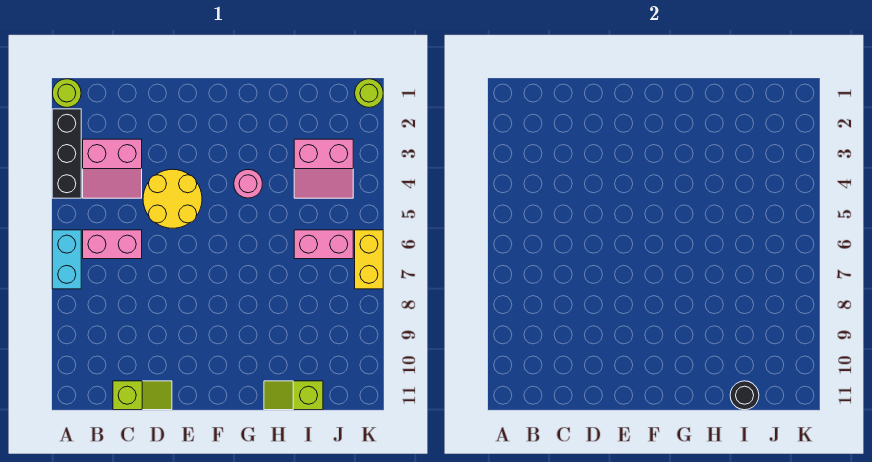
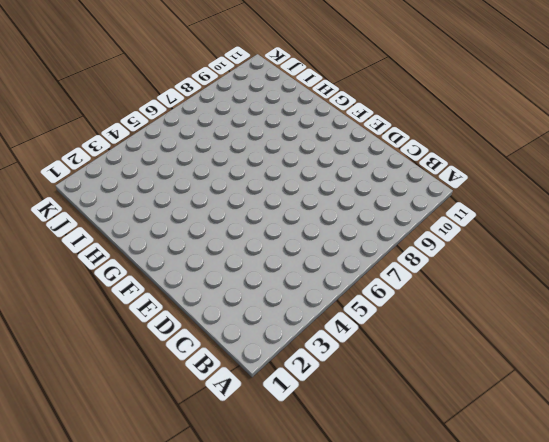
none -> lime round brick A1 level 1
none -> black brick A2:A4 level 1
none -> cyan brick A6:A7 level 1

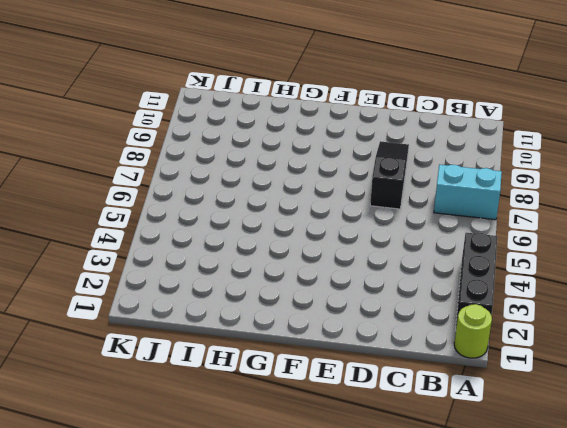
cyan brick A7:B7 level 1 -> cyan brick A6:A7 level 1
black slope D7:D9 level 1 top 7 -> none
none -> pink slope B3:C4 level 1 top 3
none -> pink brick B6:C6 level 1
none -> lime slope C11:D11 level 1 top C

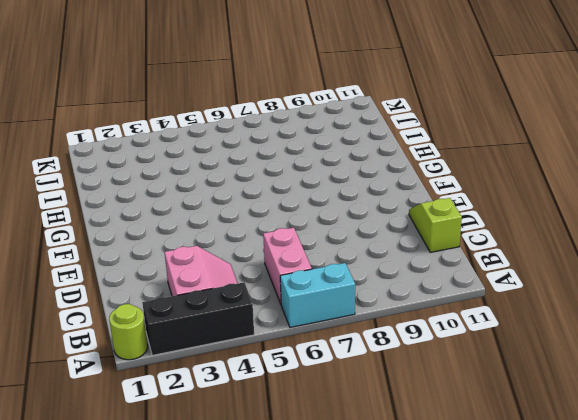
none -> yellow round brick D4:E5 level 1
none -> pink round brick G4 level 1
none -> lime slope H11:I11 level 1 top I

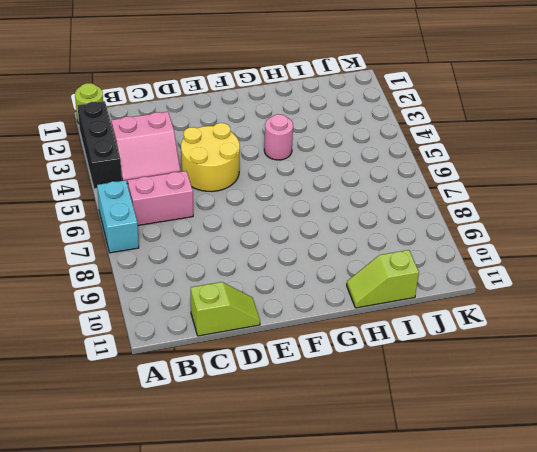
none -> pink slope I3:J4 level 1 top 3
none -> pink brick I6:J6 level 1
none -> lime round brick K1 level 1

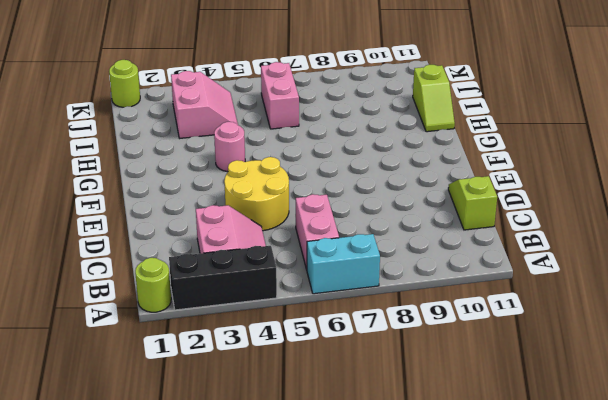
none -> yellow brick K6:K7 level 1
none -> black round brick I11 level 2

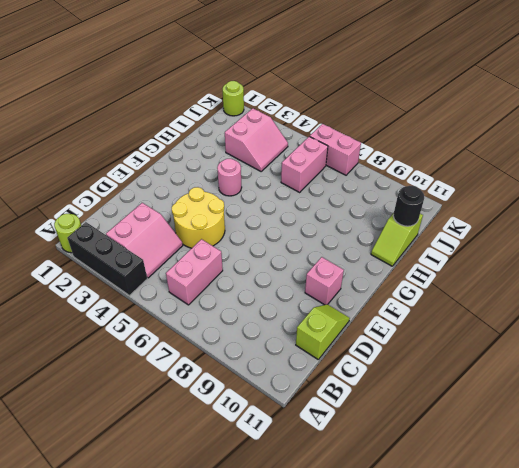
pink brick E10 level 1 -> none
pink brick K6:K7 level 1 -> yellow brick K6:K7 level 1
none -> cyan brick A6:A7 level 1

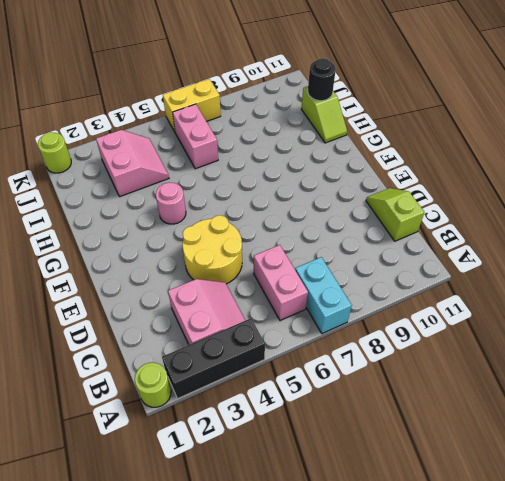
cyan brick A7:B7 level 1 -> cyan brick A6:A7 level 1

